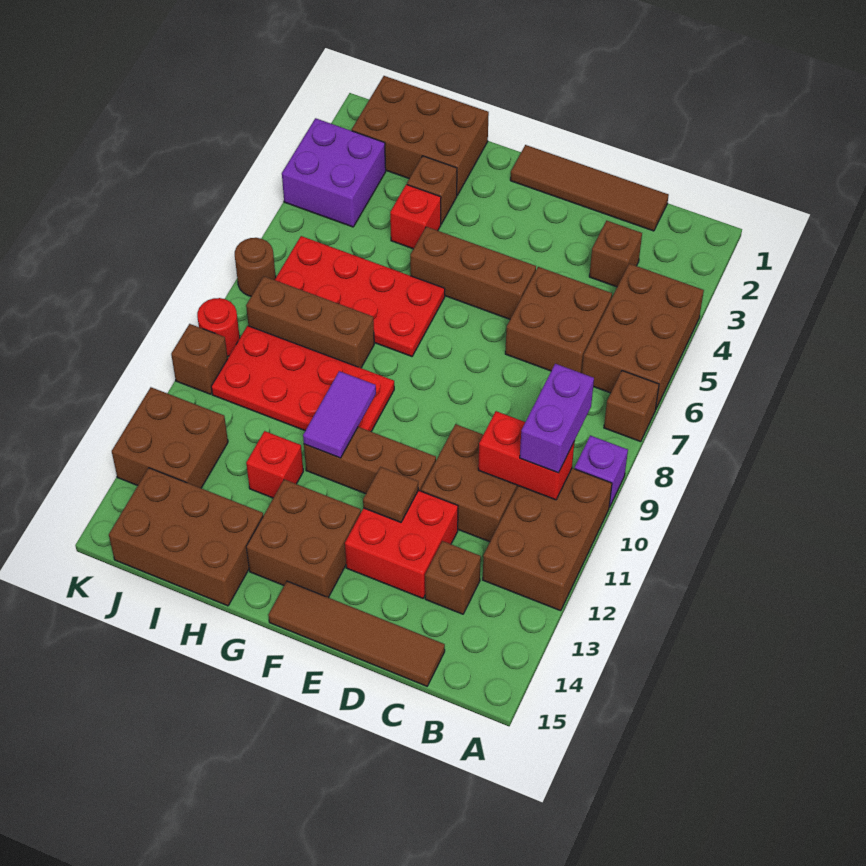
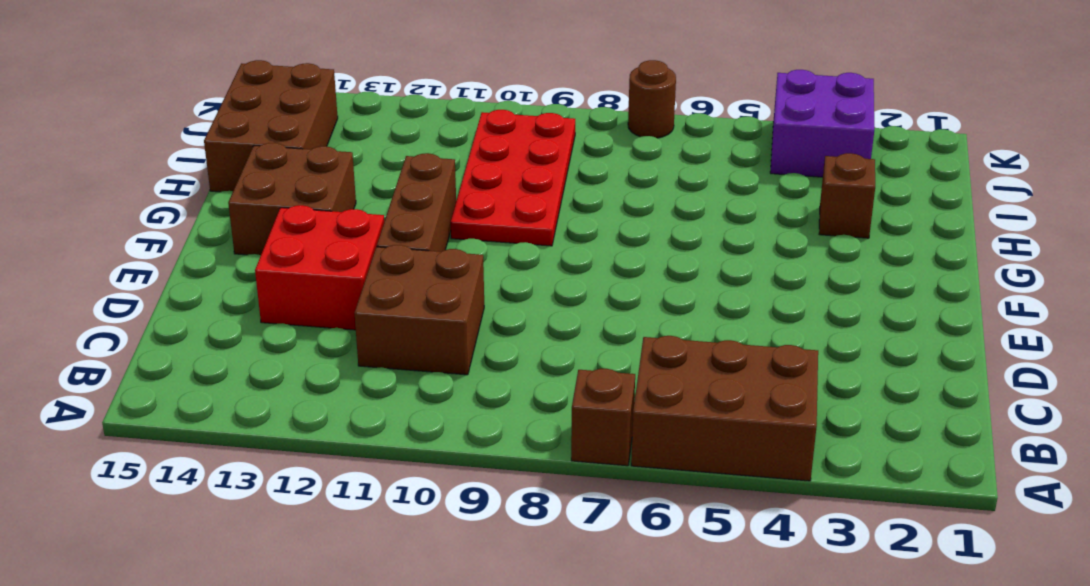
none -> purple brick A9 level 1
none -> brown brick A10:B12 level 1
none -> brown tile C1:F1 level 1
none -> brown brick C3 level 1

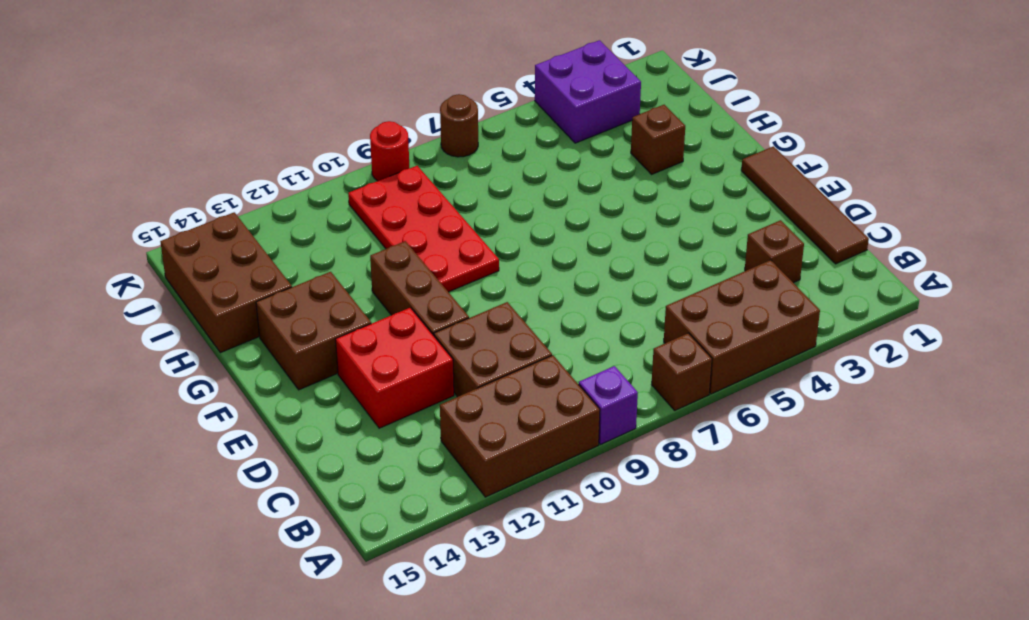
none -> brown brick C5:D6 level 1
none -> brown brick C13 level 1
none -> brown tile C15:F15 level 1
none -> brown brick E5:G5 level 1

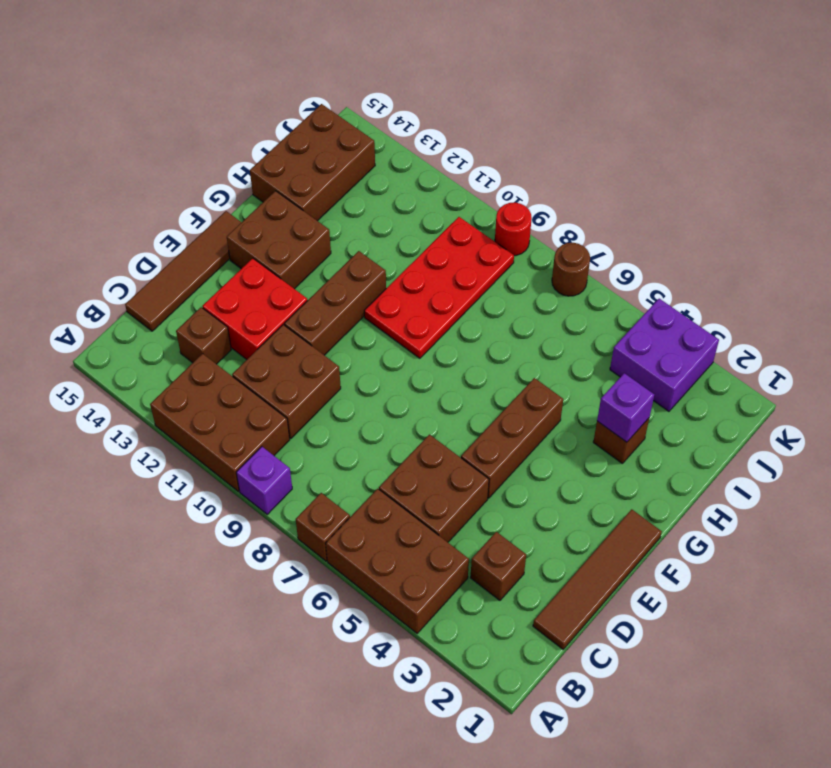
purple brick H3 level 2 -> none
none -> red plate G6:J7 level 1
none -> brown brick H1:J2 level 1
none -> red brick H4 level 1
none -> brown brick H8:J8 level 1

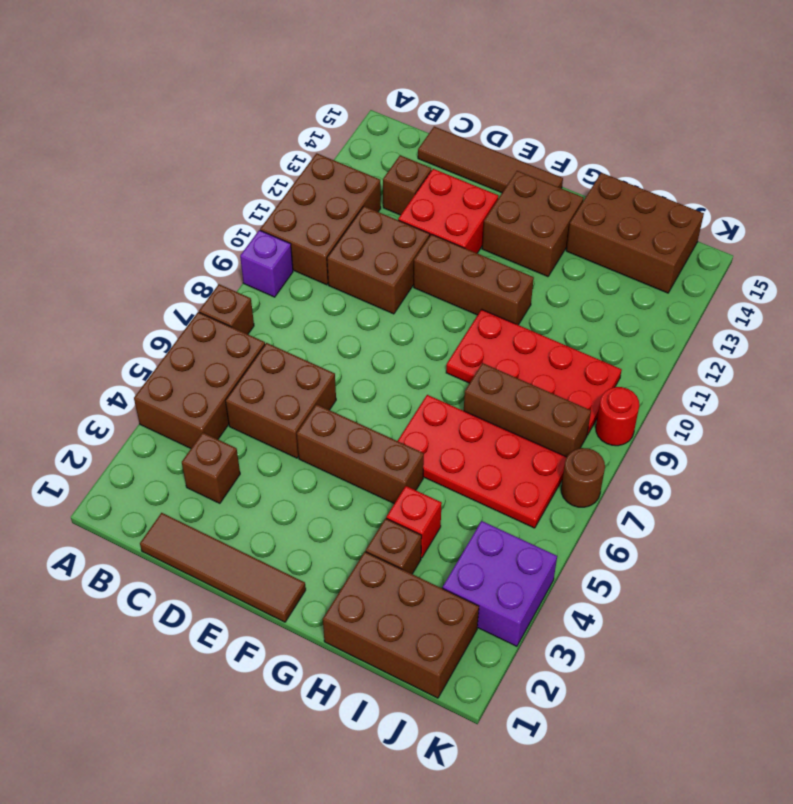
none -> red brick H12 level 1
none -> brown brick J12:K13 level 1
none -> brown brick K10 level 1
none -> red brick B10:C10 level 2

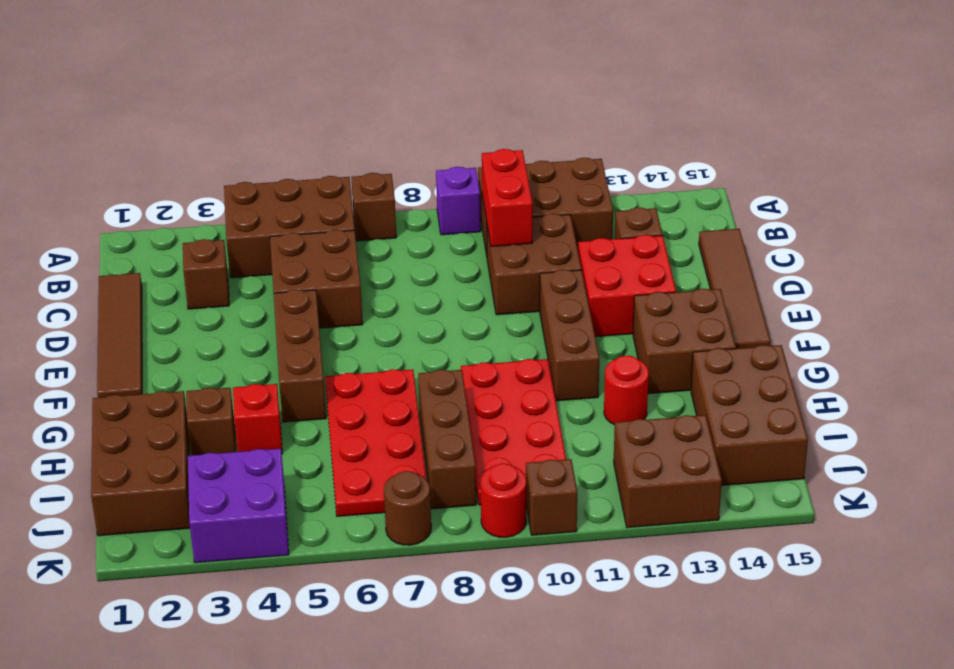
red round brick H12 level 1 -> red brick H12 level 1
none -> brown tile E12 level 2
none -> purple tile G10:G11 level 2
none -> purple brick B9:B10 level 3

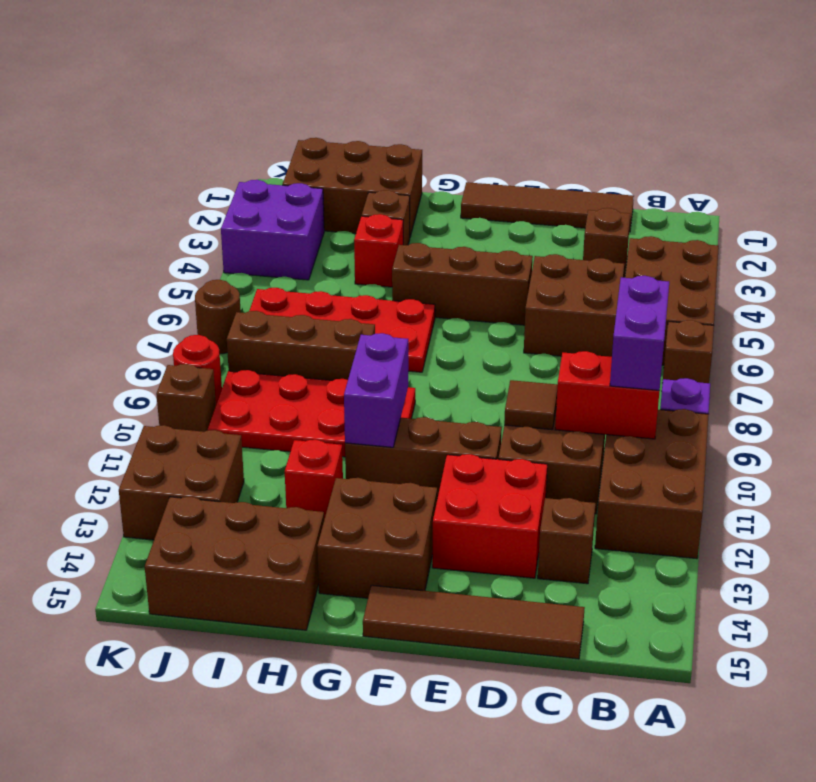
brown tile D10 level 2 -> brown tile E12 level 2
purple brick G10:G11 level 2 -> purple tile G10:G11 level 2

